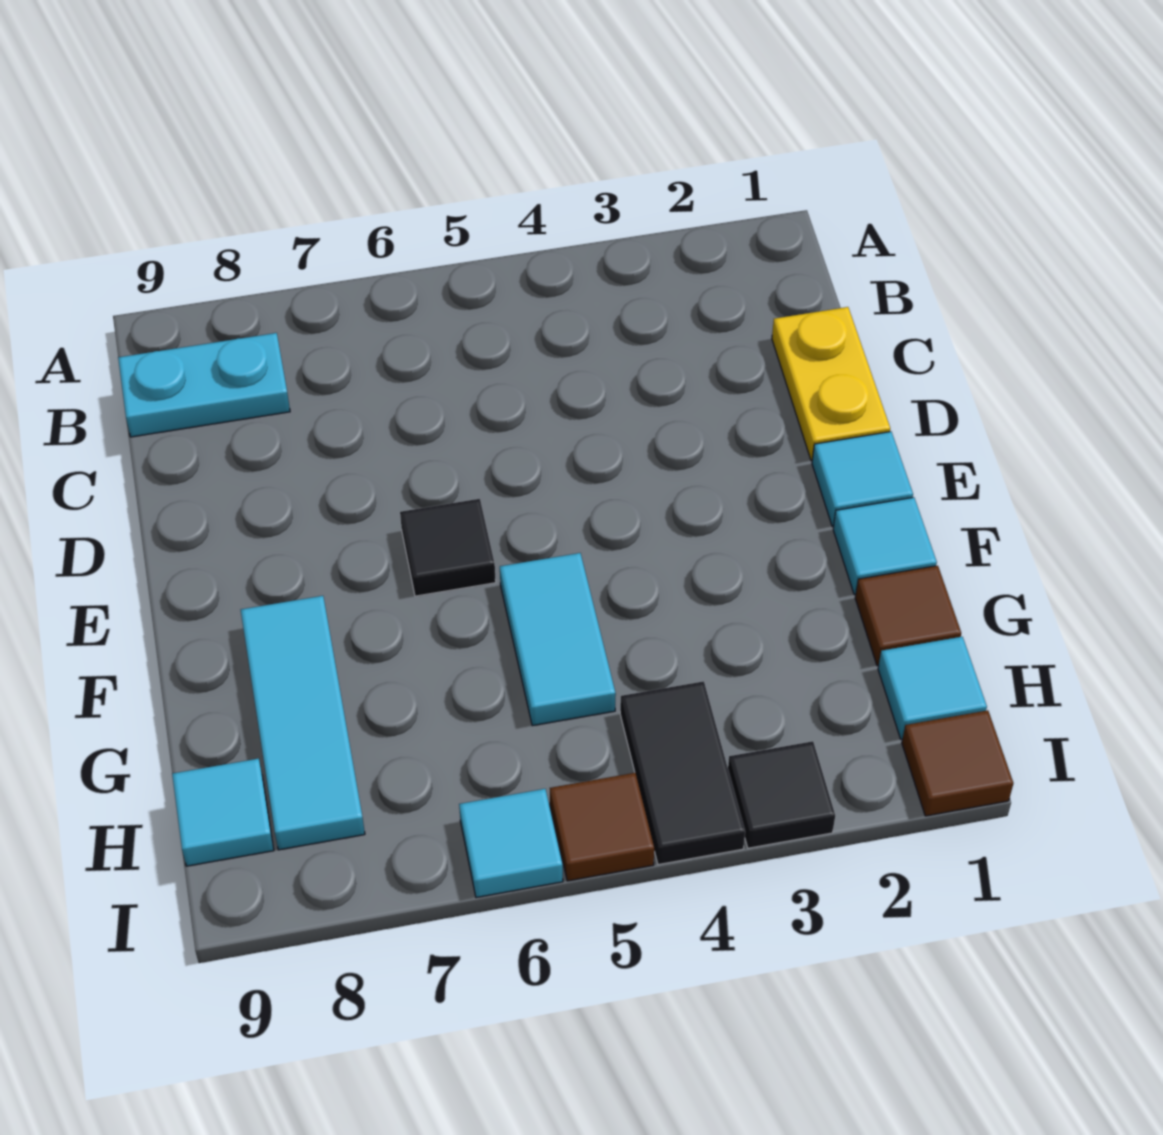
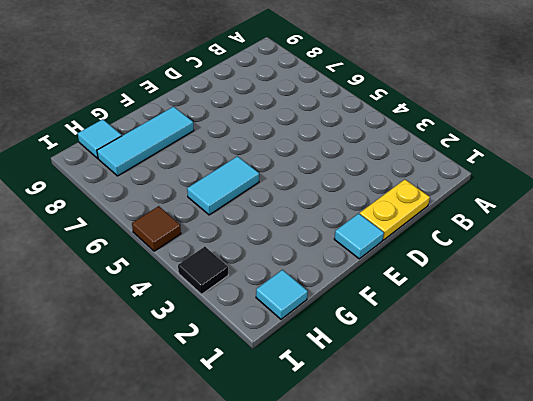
none -> cyan plate B8:B9 level 1
none -> black tile E6 level 1
none -> cyan tile F1 level 1

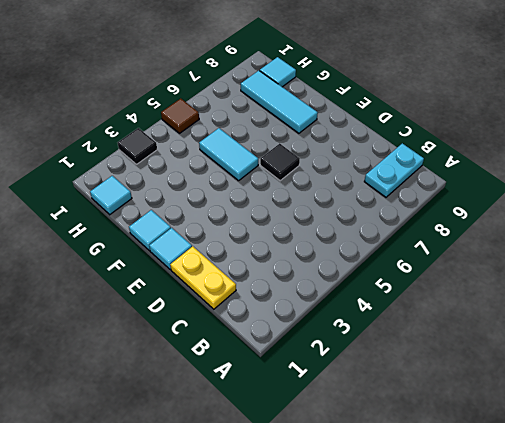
none -> brown tile G1 level 1
none -> black tile H4:I4 level 1
none -> brown tile I1 level 1

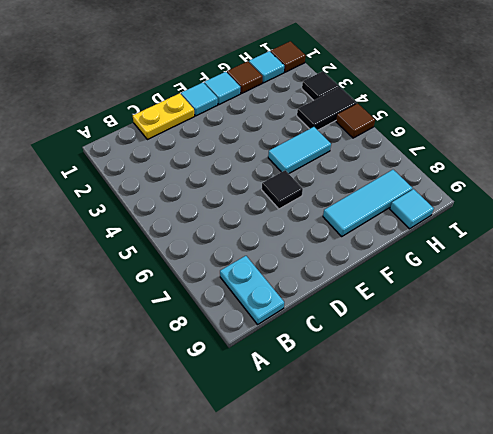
none -> cyan tile I6 level 1

